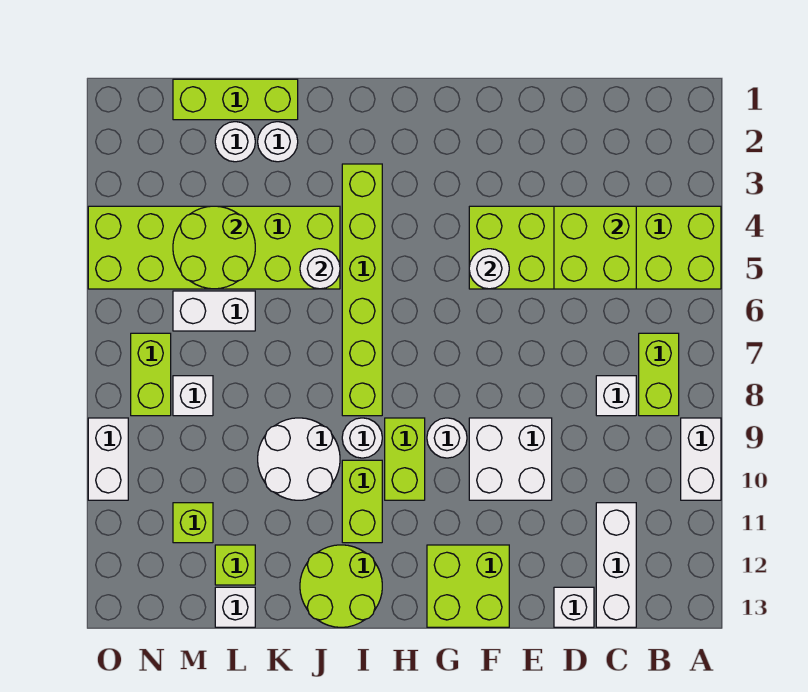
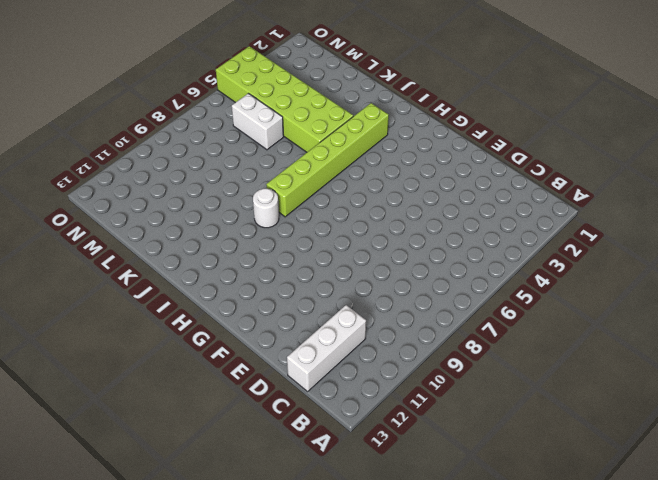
none -> lime brick A4:F5 level 1
none -> white brick A9:A10 level 1
none -> lime brick B7:B8 level 1
none -> white brick C8 level 1

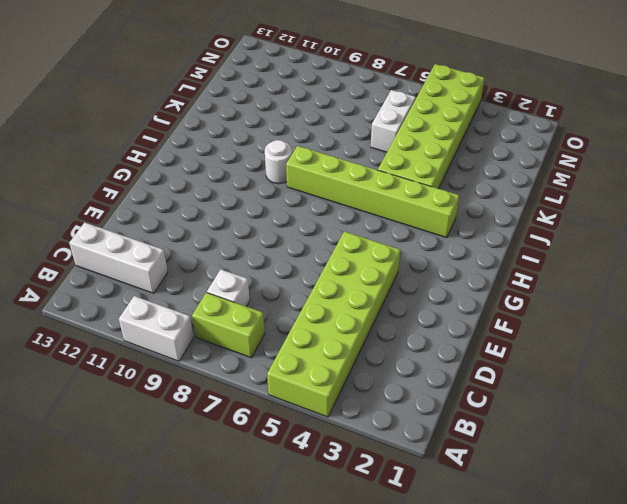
none -> white brick D13 level 1
none -> white brick E9:F10 level 1
none -> lime brick F12:G13 level 1
none -> white round brick G9 level 1

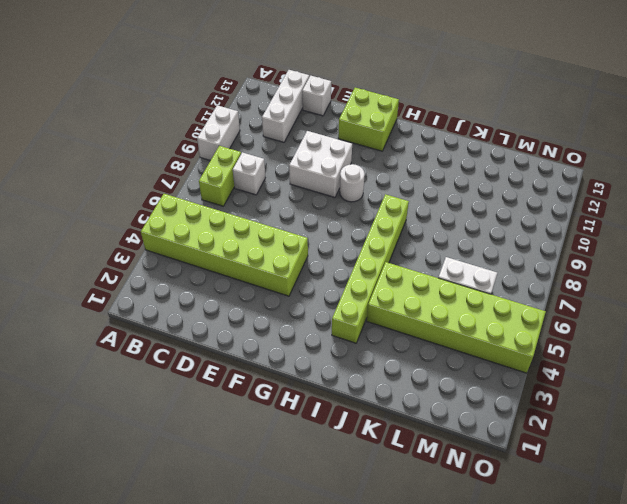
none -> lime brick H9:H10 level 1
none -> white round brick I9 level 1
none -> lime brick I10:I11 level 1
none -> lime round brick I12:J13 level 1

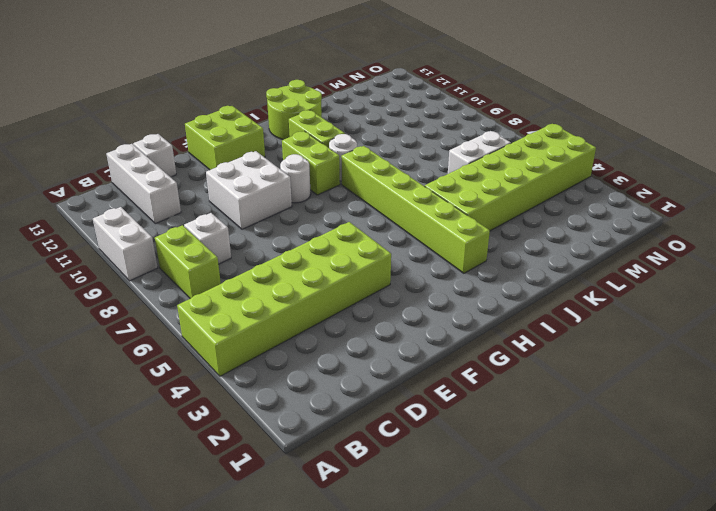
none -> white round brick J9:K10 level 1
none -> lime brick K1:M1 level 1
none -> white round brick K2 level 1
none -> white round brick L2 level 1

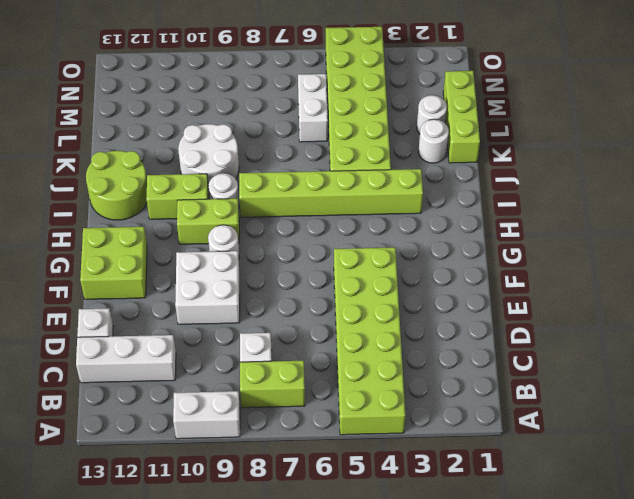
none -> lime brick L12 level 1
none -> white brick L13 level 1
none -> white brick M8 level 1
none -> lime brick M11 level 1

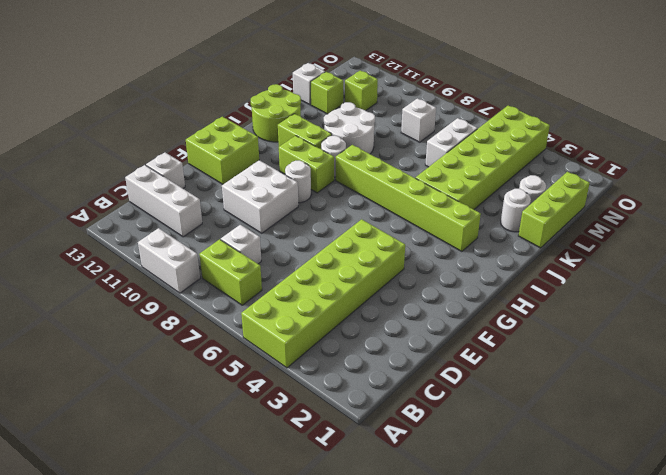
none -> lime brick N7:N8 level 1
none -> white brick O9:O10 level 1
none -> lime brick C4:D5 level 2
none -> white round brick F5 level 2

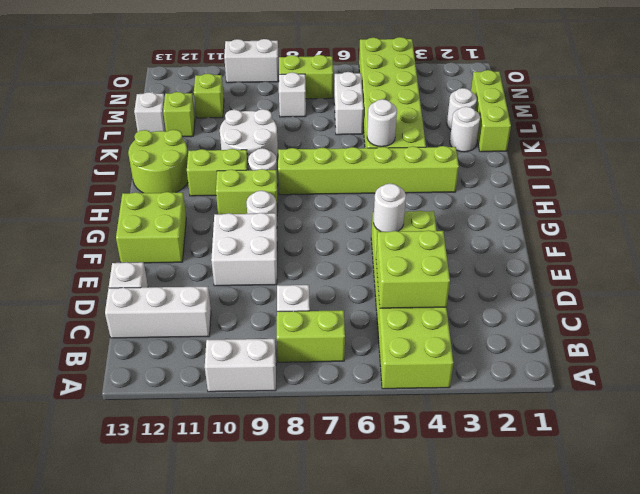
none -> lime round brick L4:M5 level 2

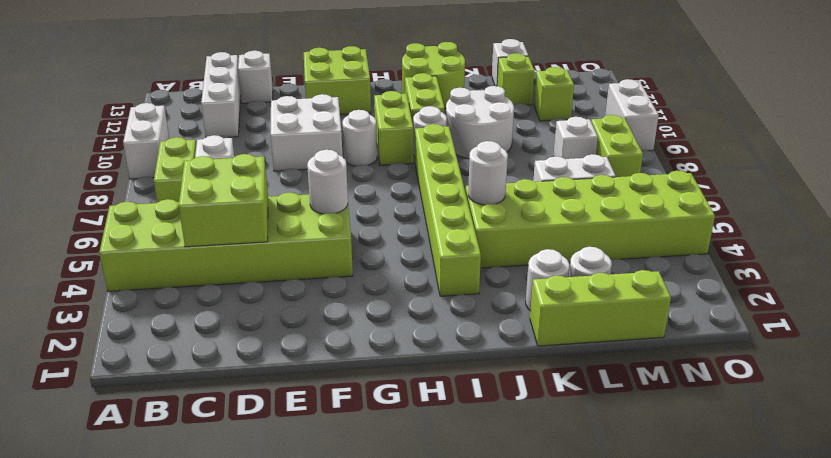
none -> lime round brick L4:M5 level 2

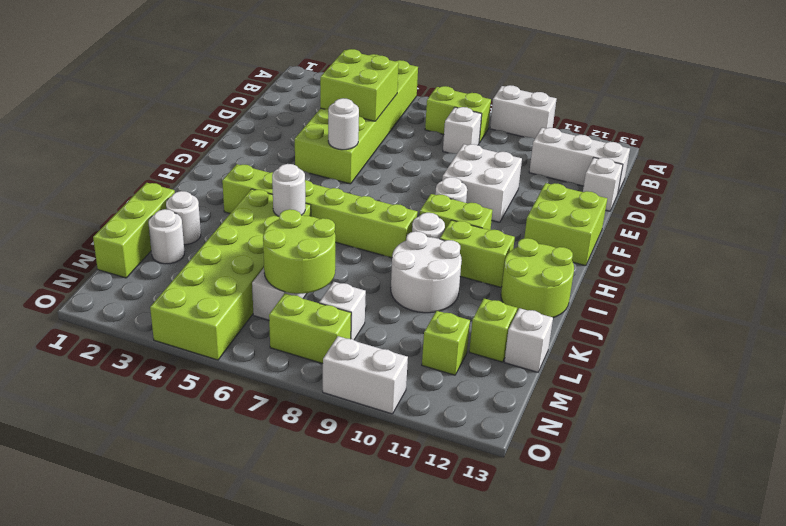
lime round brick L6:M7 level 2 -> lime round brick L4:M5 level 2

